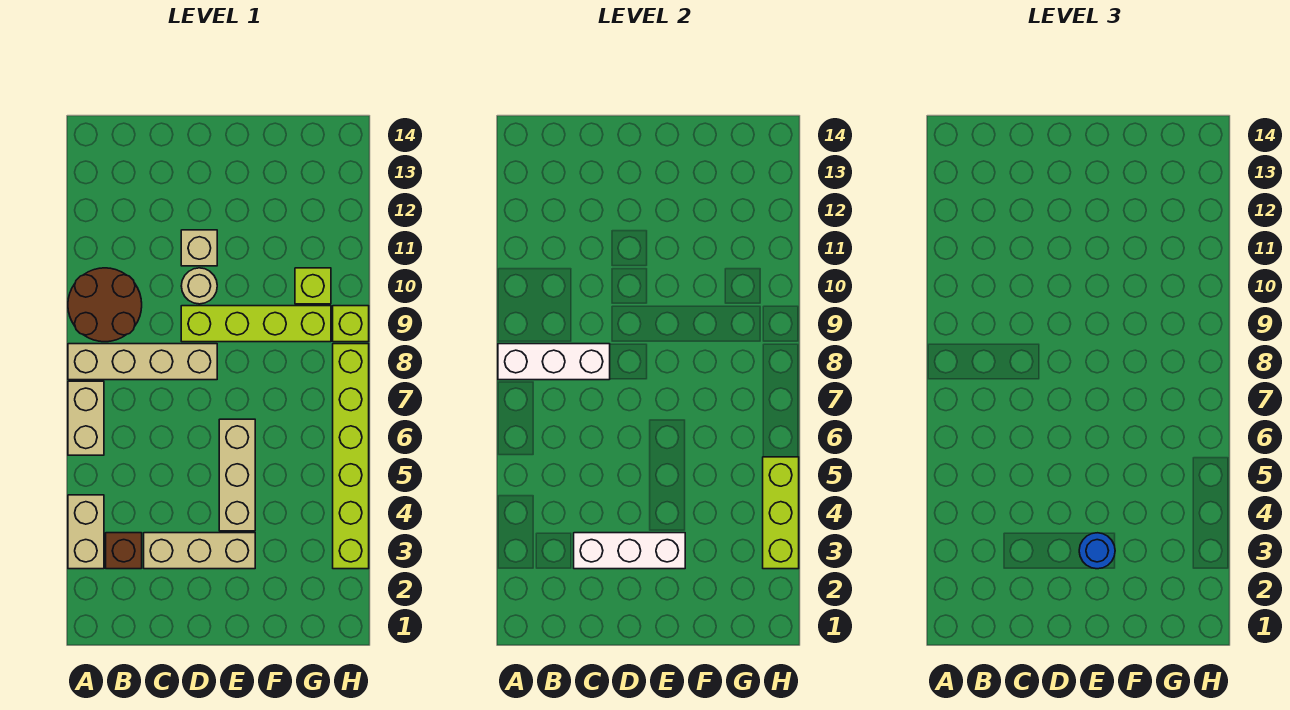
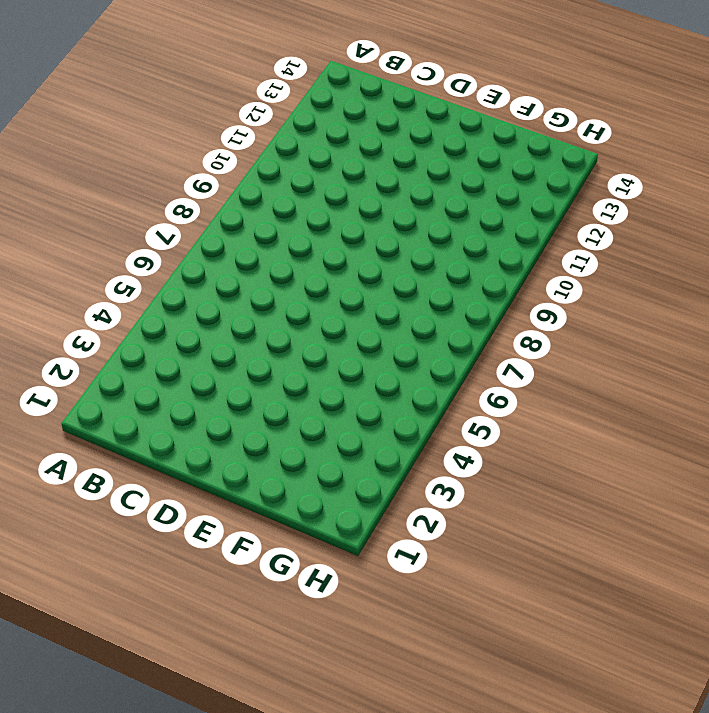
none -> tan brick A3:A4 level 1
none -> tan brick A6:A7 level 1
none -> tan brick A8:D8 level 1

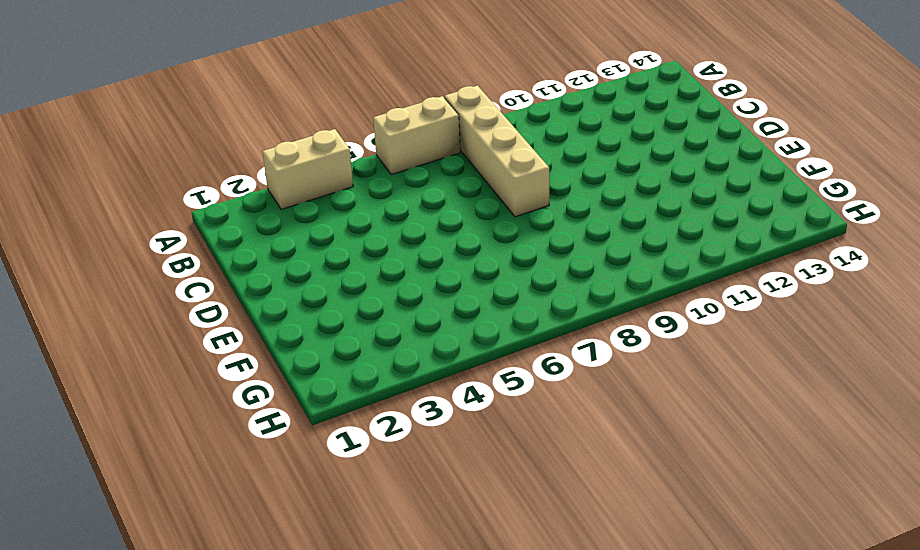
none -> brown round brick A9:B10 level 1
none -> brown brick B3 level 1
none -> tan brick C3:E3 level 1

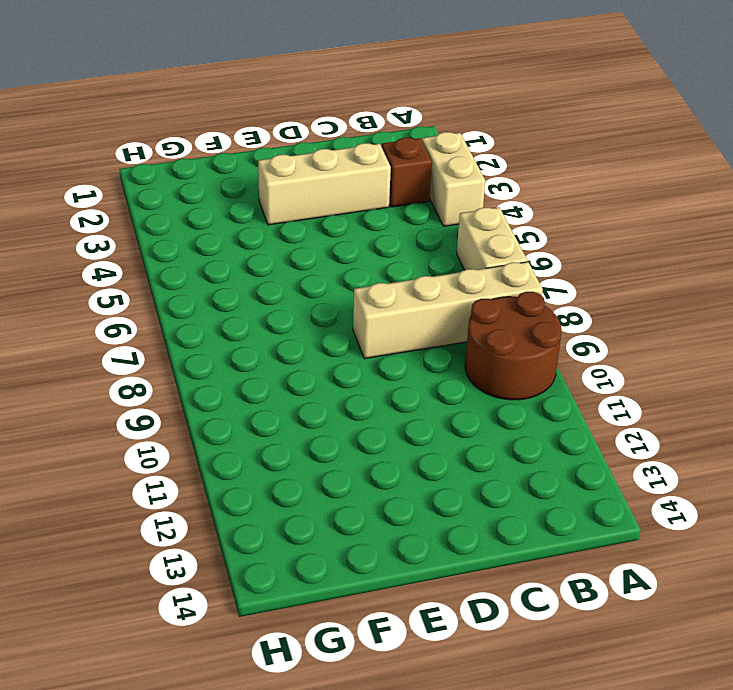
none -> lime brick D9:G9 level 1
none -> tan round brick D10 level 1
none -> tan brick D11 level 1

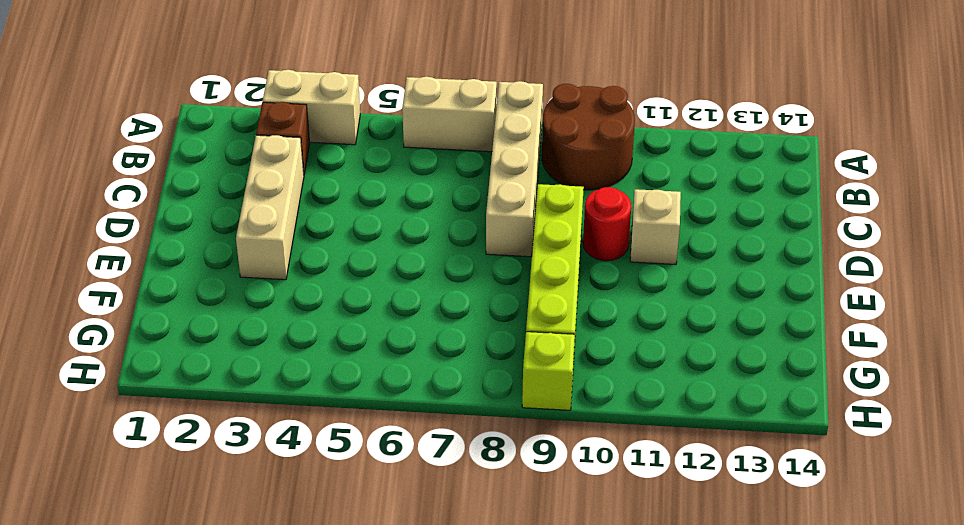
red round brick D10 level 1 -> tan round brick D10 level 1
none -> tan brick E4:E6 level 1
none -> lime brick G10 level 1
none -> lime brick H3:H8 level 1

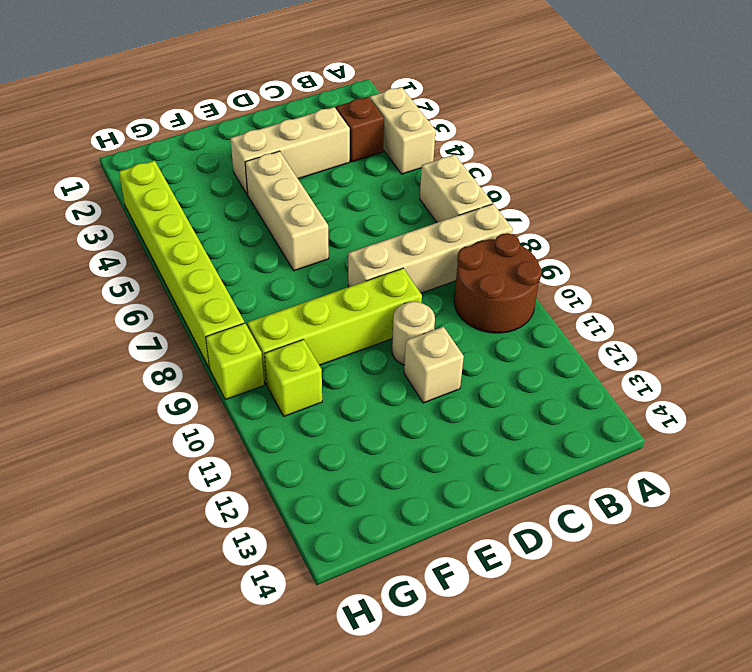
none -> white brick A8:C8 level 2
none -> white brick C3:E3 level 2
none -> lime brick H3:H5 level 2

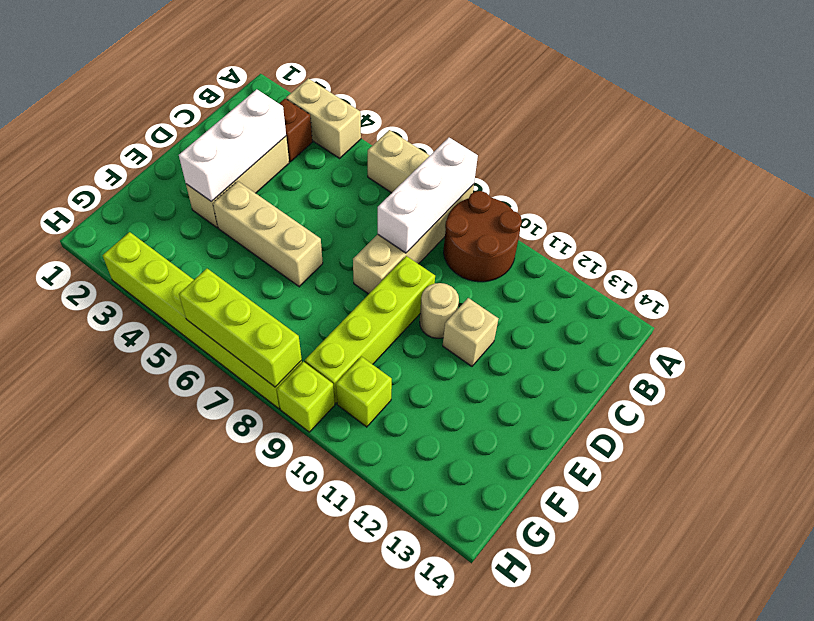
lime brick H6:H8 level 2 -> lime brick H3:H5 level 2
none -> blue round brick E3 level 3

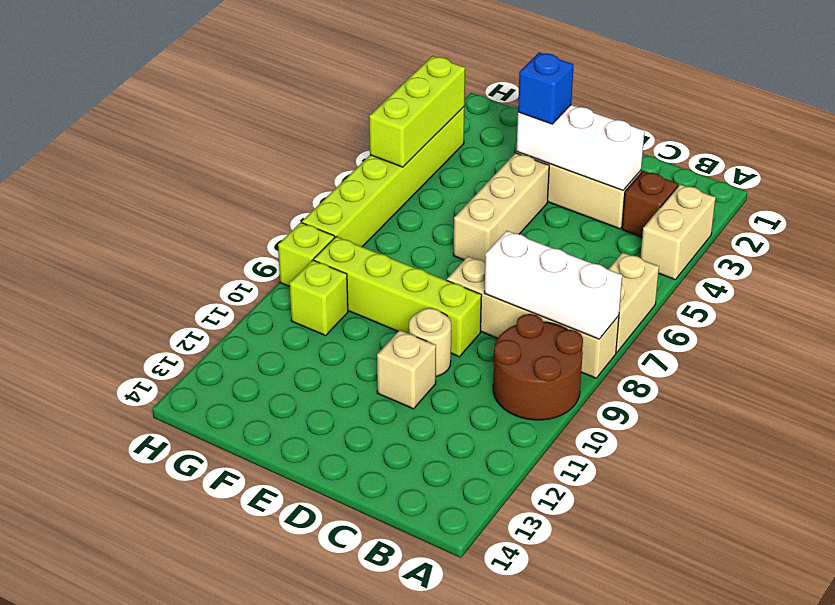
blue brick E3 level 3 -> blue round brick E3 level 3

